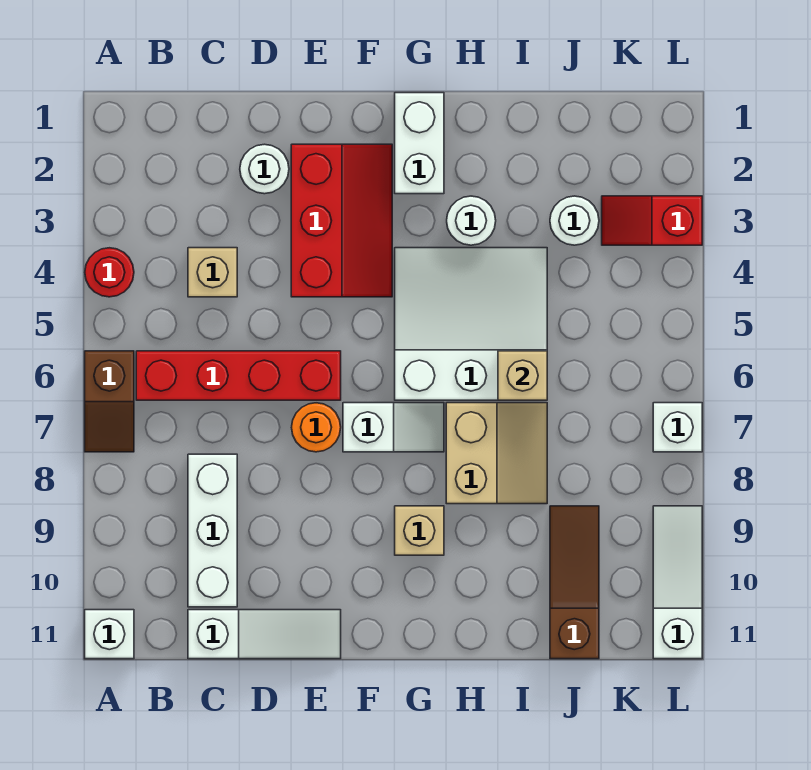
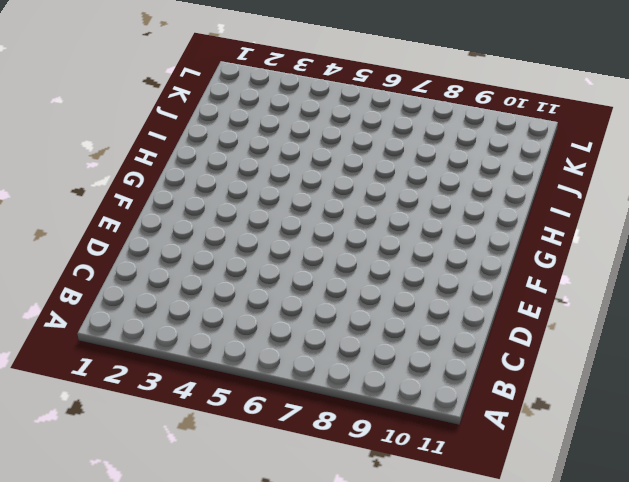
none -> red round brick A4 level 1
none -> brown slope A6:A7 level 1 top 6
none -> white brick A11 level 1

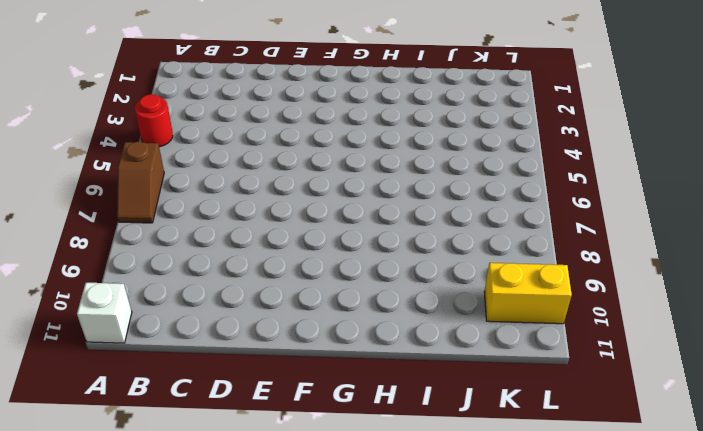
yellow brick K10:L10 level 1 -> white slope L9:L11 level 1 top 11
none -> red brick B6:E6 level 1
none -> tan brick C4 level 1
none -> white brick C8:C10 level 1

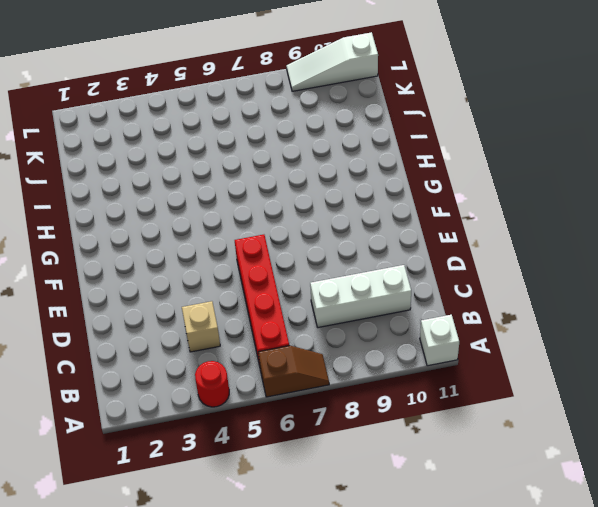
none -> white slope C11:E11 level 1 top C
none -> white round brick D2 level 1
none -> red slope E2:F4 level 1 top E

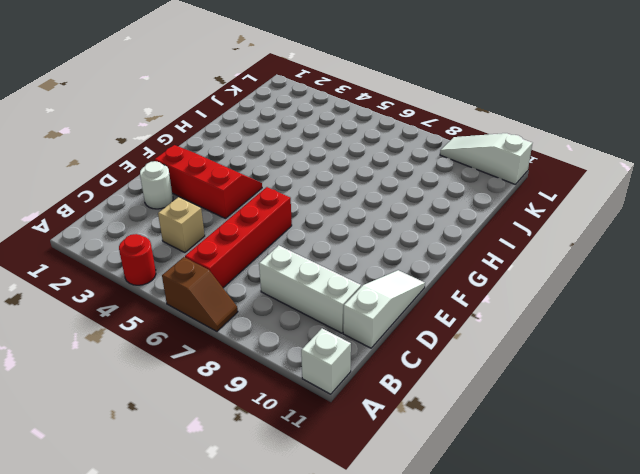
none -> orange round brick E7 level 1
none -> white slope F7:G7 level 1 top F
none -> white brick G1:G2 level 1

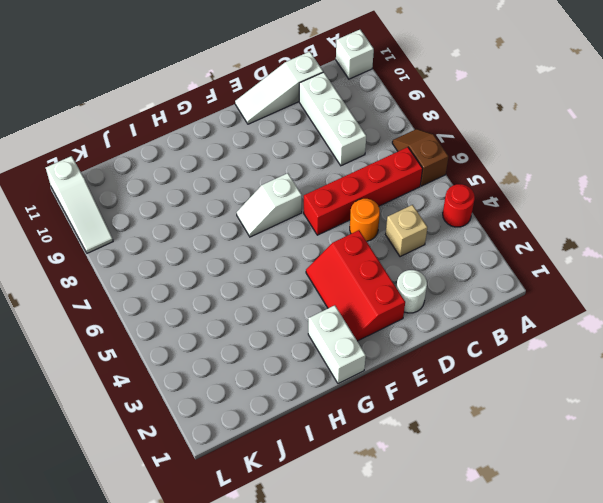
orange round brick D5 level 1 -> orange round brick E7 level 1
none -> white slope G4:I6 level 1 top 6
none -> tan brick G9 level 1
none -> white round brick H3 level 1

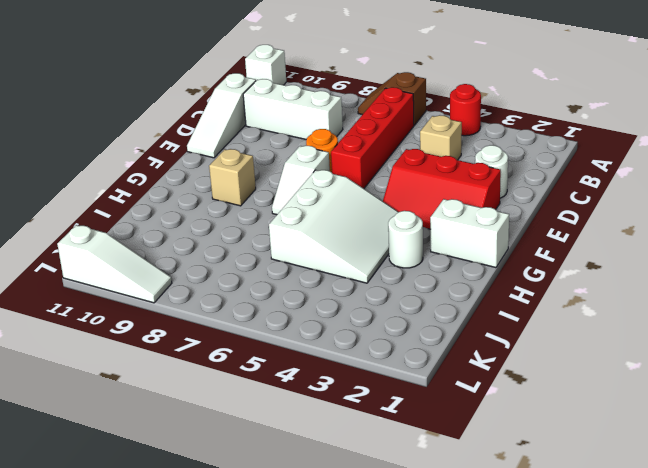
none -> tan slope H7:I8 level 1 top H
none -> white round brick J3 level 1
none -> brown slope J9:J11 level 1 top 11

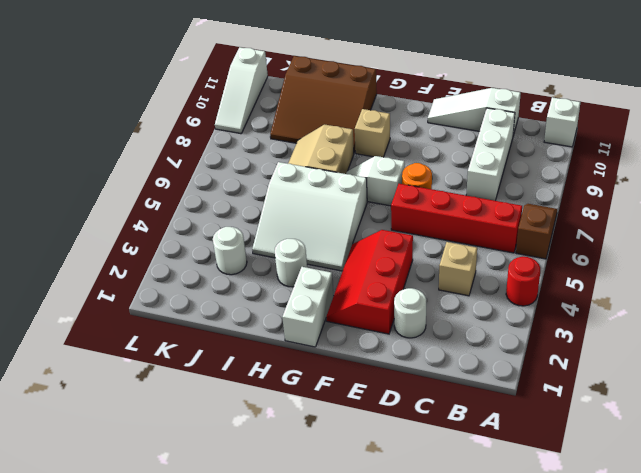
brown slope H9:J11 level 1 top 11 -> brown slope J9:J11 level 1 top 11
none -> red slope K3:L3 level 1 top L
none -> white brick L7 level 1
none -> tan brick I6 level 2

